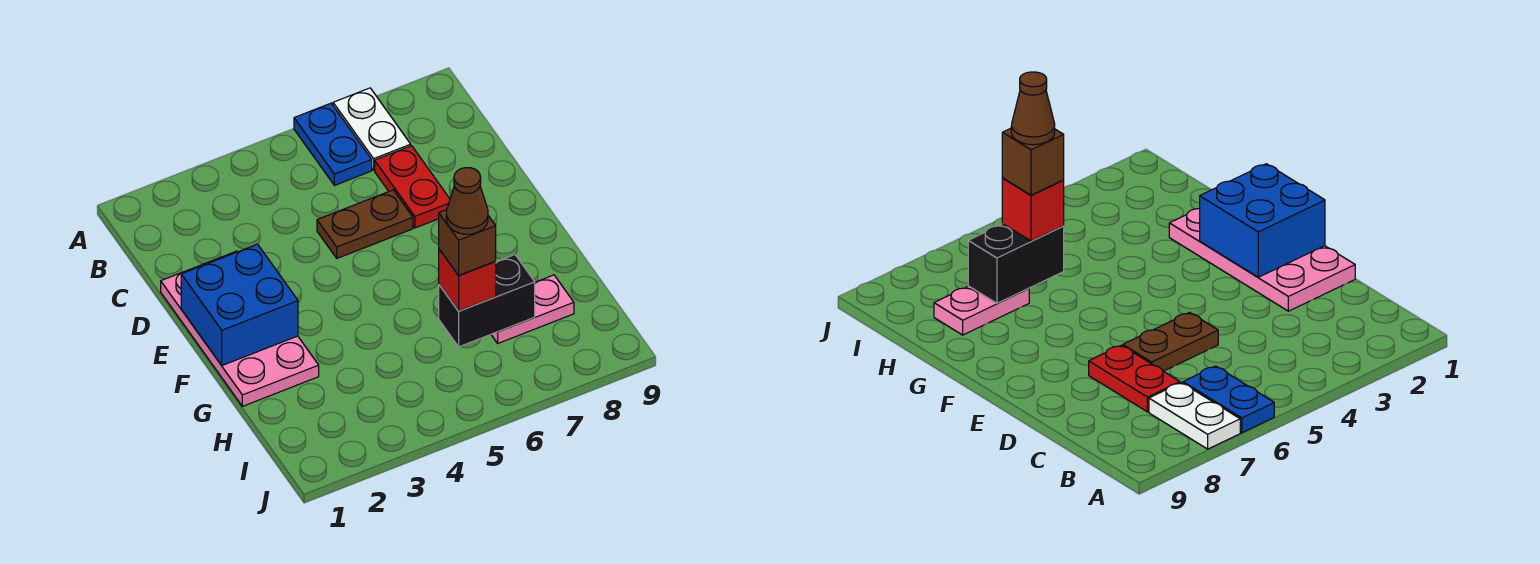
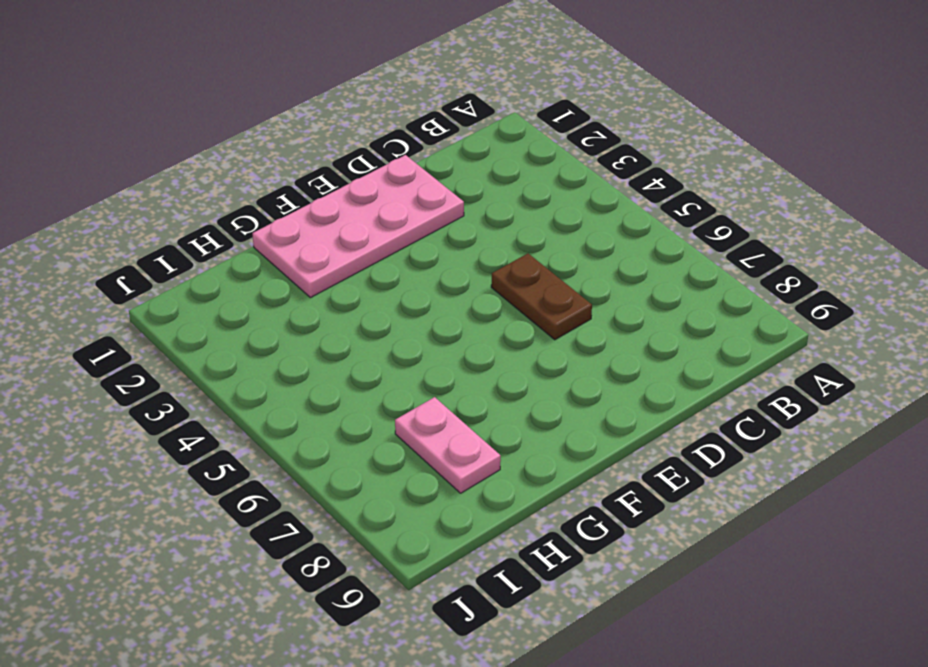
none -> blue plate A6:B6 level 1
none -> white plate A7:B7 level 1

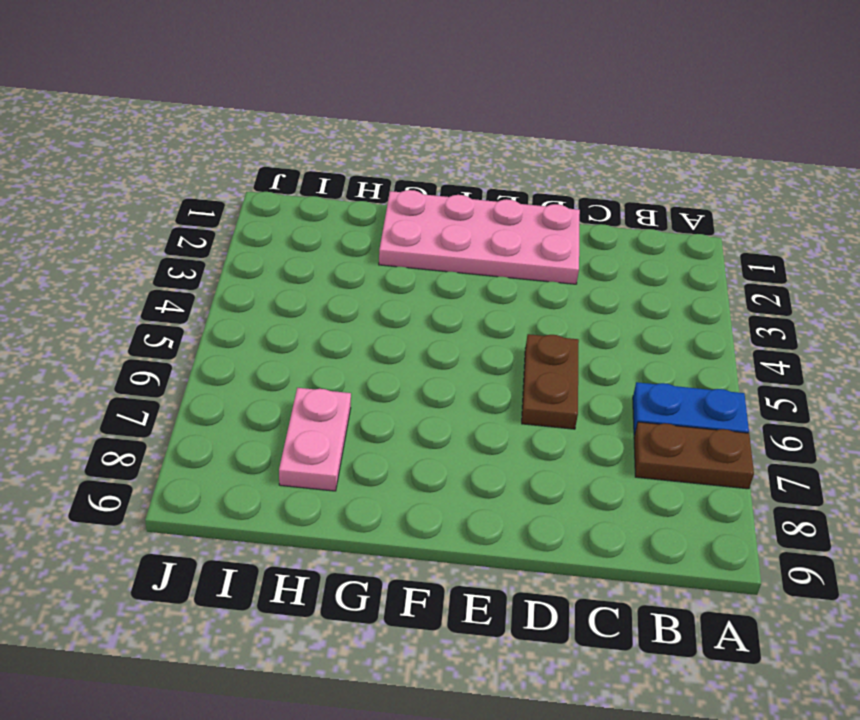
brown plate A7:B7 level 1 -> white plate A7:B7 level 1
none -> red plate C7:D7 level 1
none -> blue brick E1:F2 level 2

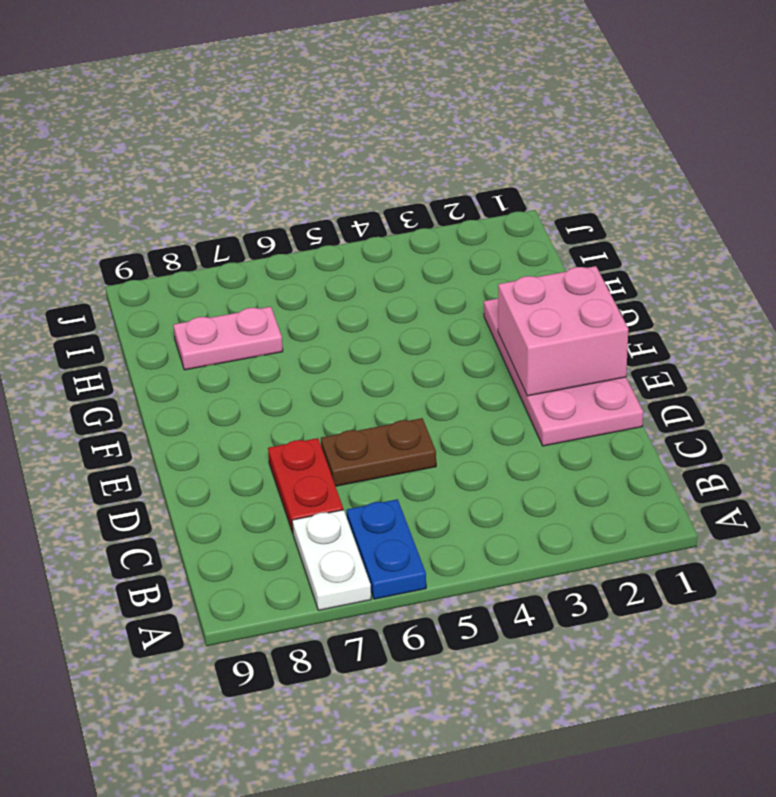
pink brick E1:F2 level 2 -> blue brick E1:F2 level 2
none -> black brick H6:H7 level 2
none -> red brick H6 level 3

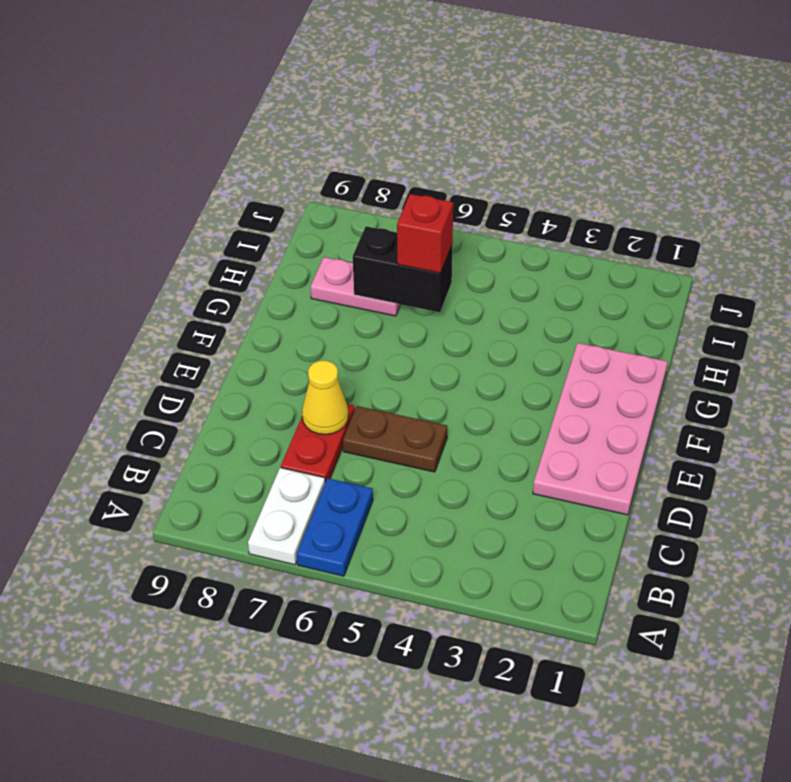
yellow cone D7 level 2 -> none
none -> blue brick E1:F2 level 2
none -> brown brick H6 level 4

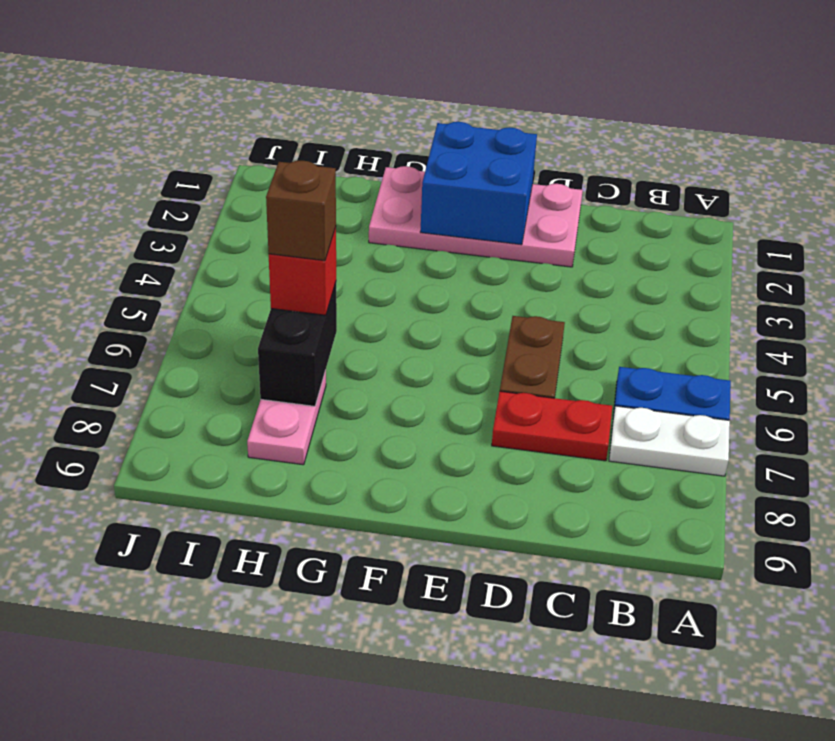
none -> brown cone H6 level 5

